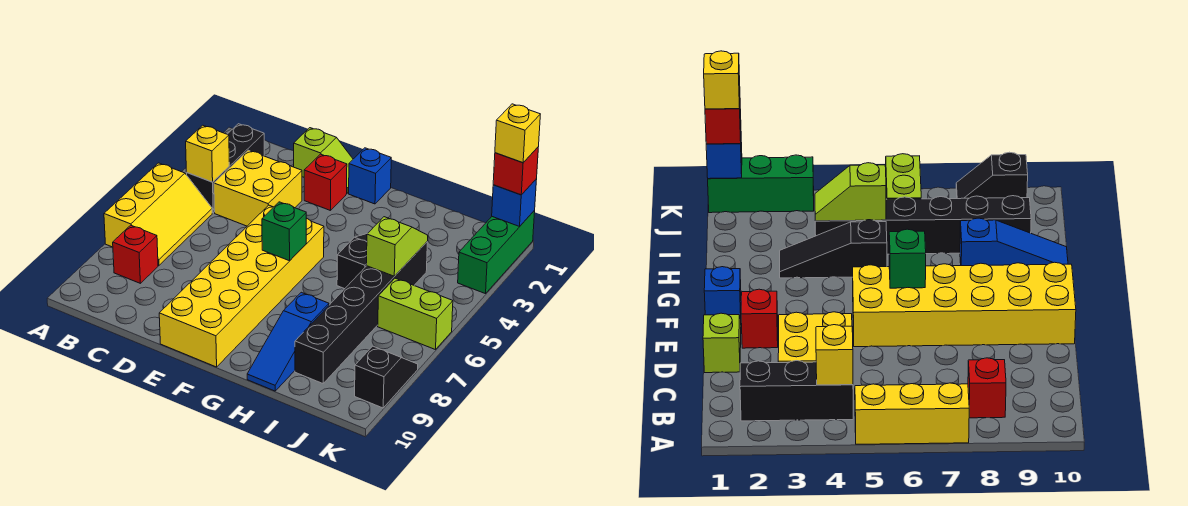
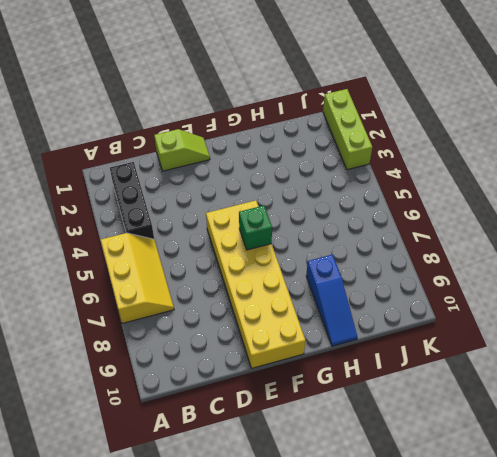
lime brick K1:K3 level 1 -> green brick K1:K3 level 1
none -> red brick B8 level 1
none -> yellow brick C3:D4 level 1
none -> red brick E2 level 1

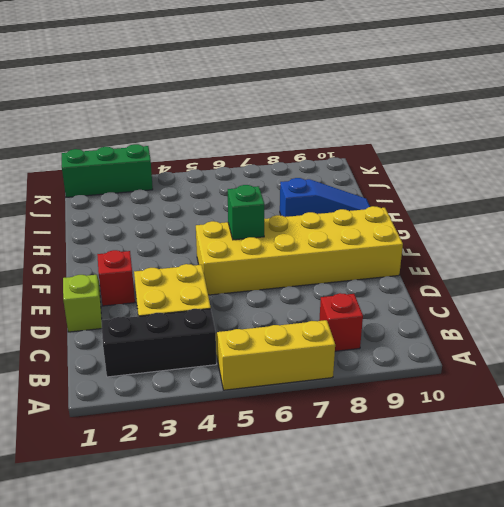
none -> blue brick F1 level 1
none -> black slope H3:H5 level 1 top 5
none -> black brick I4:I9 level 1

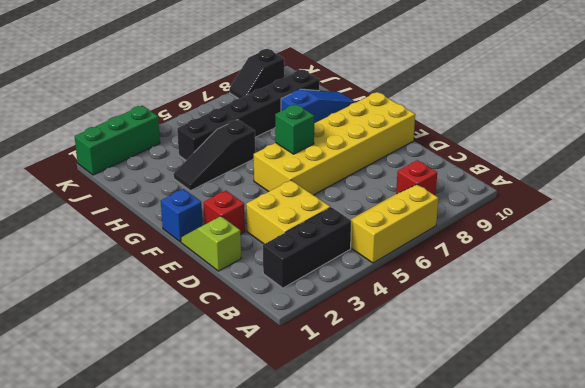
none -> lime brick J6:K6 level 1
none -> yellow brick B4 level 2
none -> lime slope I4:I5 level 2 top 5

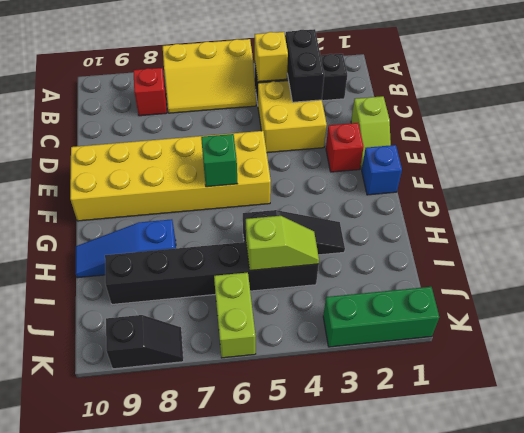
black brick B3:C3 level 2 -> none
none -> blue brick K1 level 2
none -> red brick K1 level 3
none -> yellow brick K1 level 4

